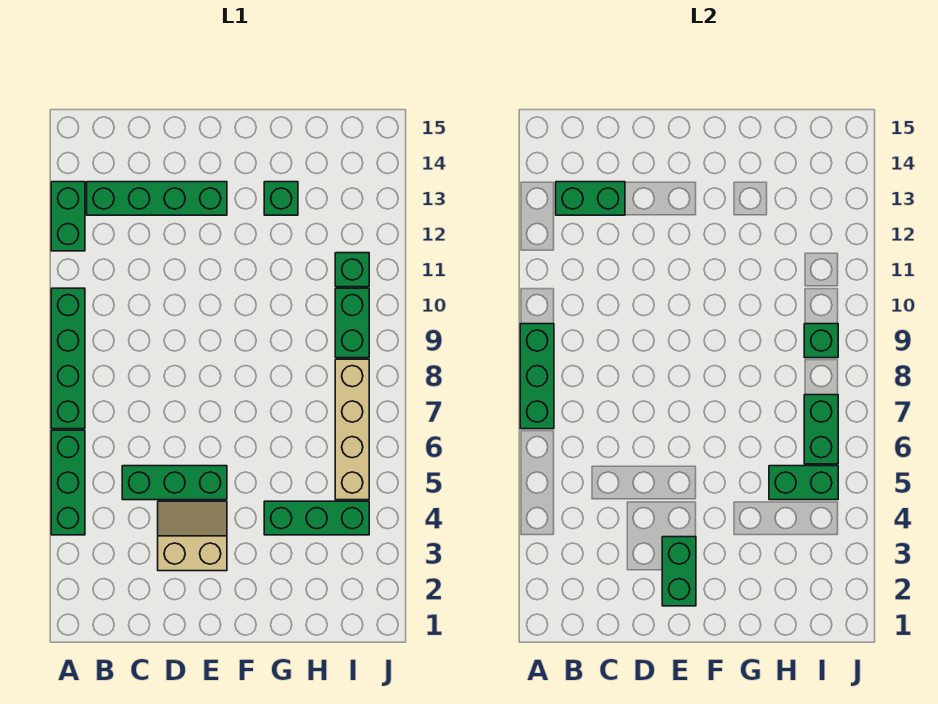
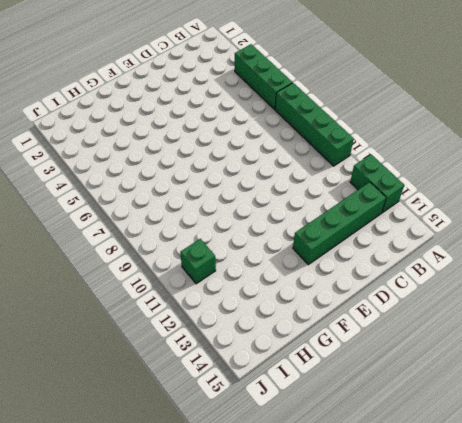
none -> green brick C5:E5 level 1
none -> tan slope D3:E4 level 1 top 3
none -> green brick G4:I4 level 1

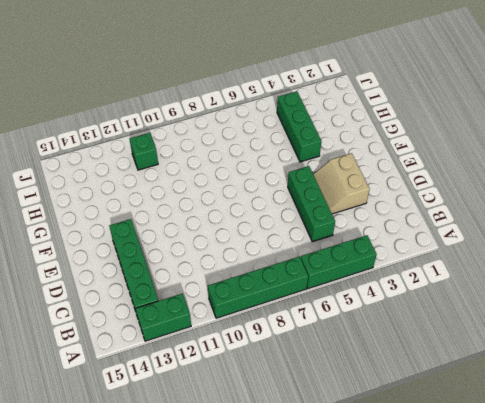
none -> green brick G13 level 1
none -> tan brick I5:I8 level 1
none -> green brick I9:I10 level 1

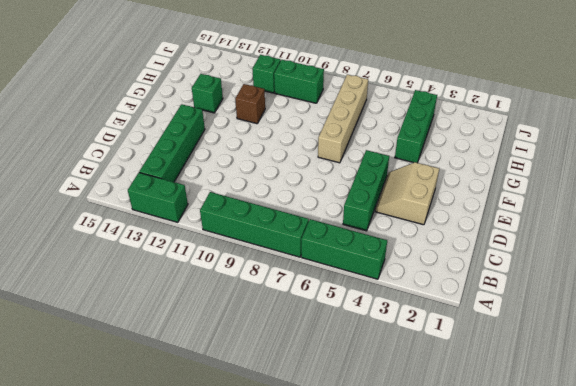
tan brick F7:I7 level 1 -> tan brick I5:I8 level 1
brown brick G11 level 1 -> none
none -> green brick A7:A9 level 2
none -> green brick B13:C13 level 2
none -> green brick E2:E3 level 2

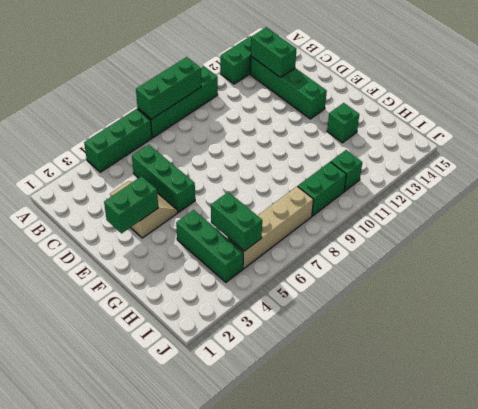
none -> green brick I6:I7 level 2
none -> green brick I9 level 2

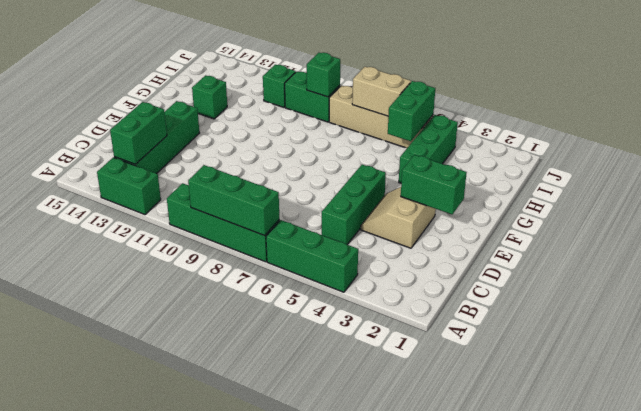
tan brick I6:I7 level 2 -> green brick I6:I7 level 2

